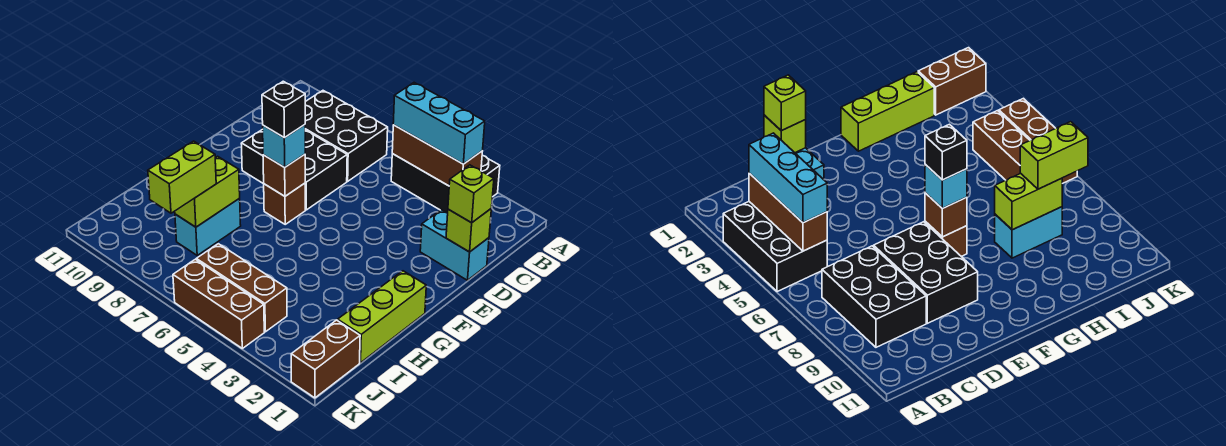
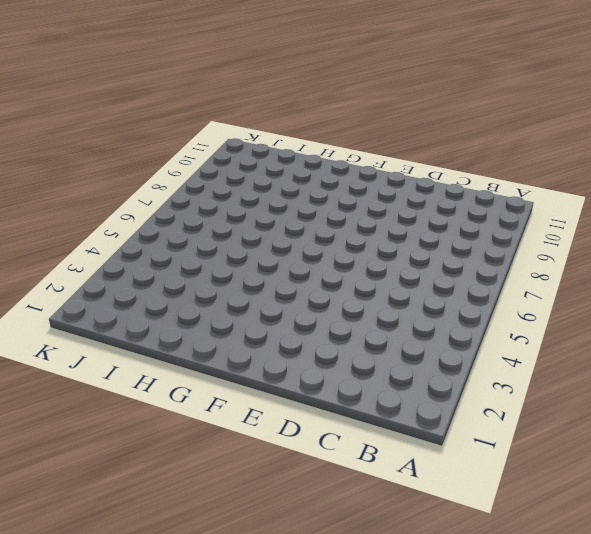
none -> black brick A3:B5 level 1
none -> black brick B7:C9 level 1
none -> cyan brick D1:D2 level 1

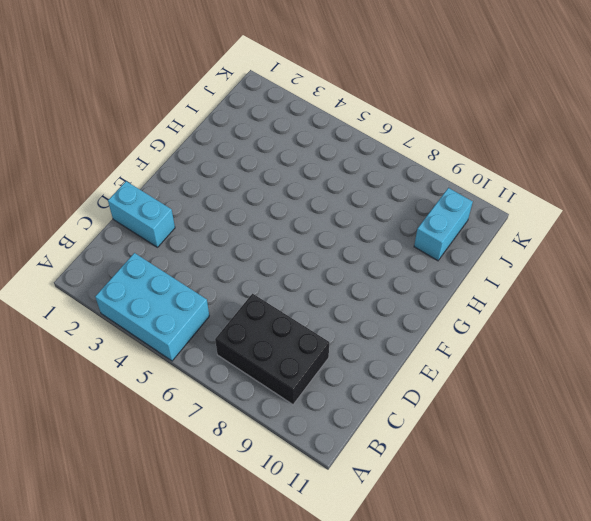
cyan brick A3:B5 level 1 -> black brick A3:B5 level 1
cyan brick I10:J10 level 1 -> cyan brick H8:I8 level 1
none -> black brick D7:E9 level 1
none -> brown brick F7 level 1
none -> lime brick G1:I1 level 1

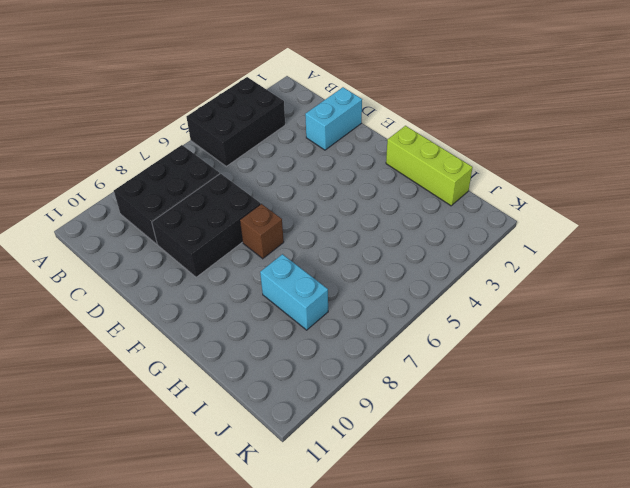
none -> brown brick J1:K1 level 1
none -> brown brick J4:J6 level 1
none -> brown brick K4:K6 level 1

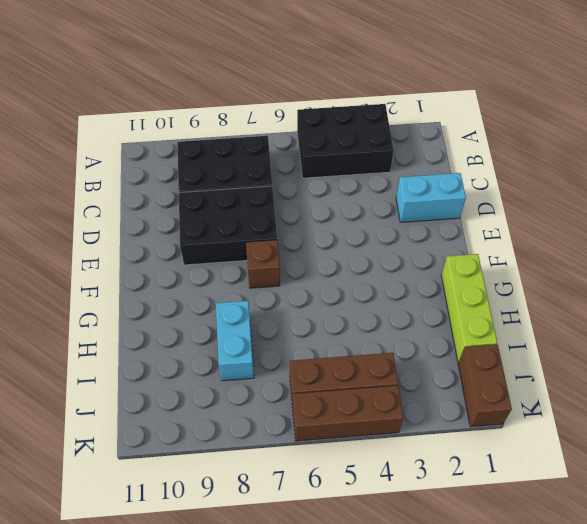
none -> brown brick B3:B5 level 2
none -> lime brick D1 level 2
none -> brown brick F7 level 2

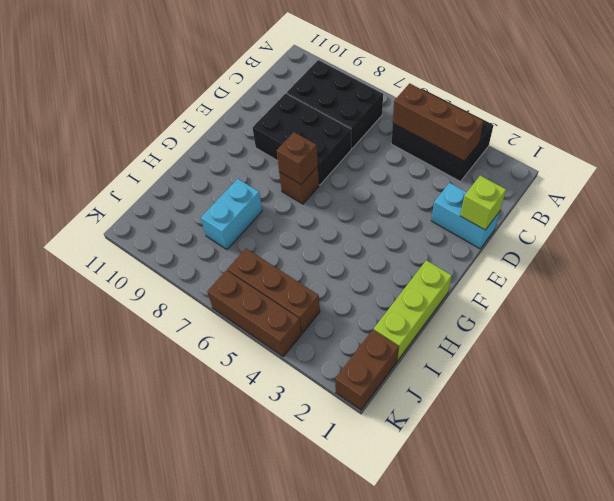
none -> lime brick H8:I8 level 2
none -> cyan brick B3:B5 level 3
none -> lime brick D1 level 3

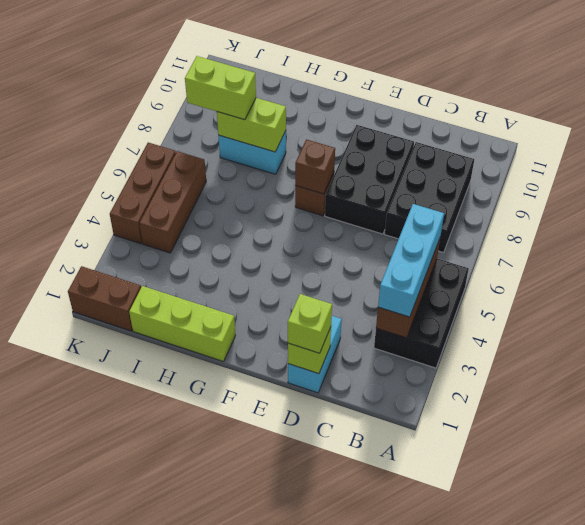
none -> cyan brick F7 level 3
none -> black brick F7 level 4

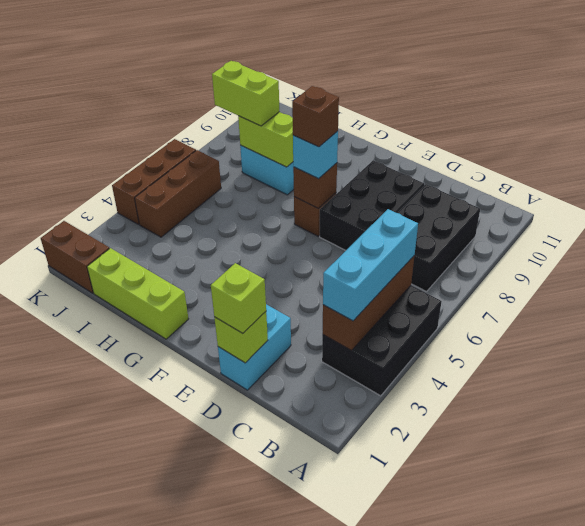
brown brick F7 level 4 -> black brick F7 level 4

